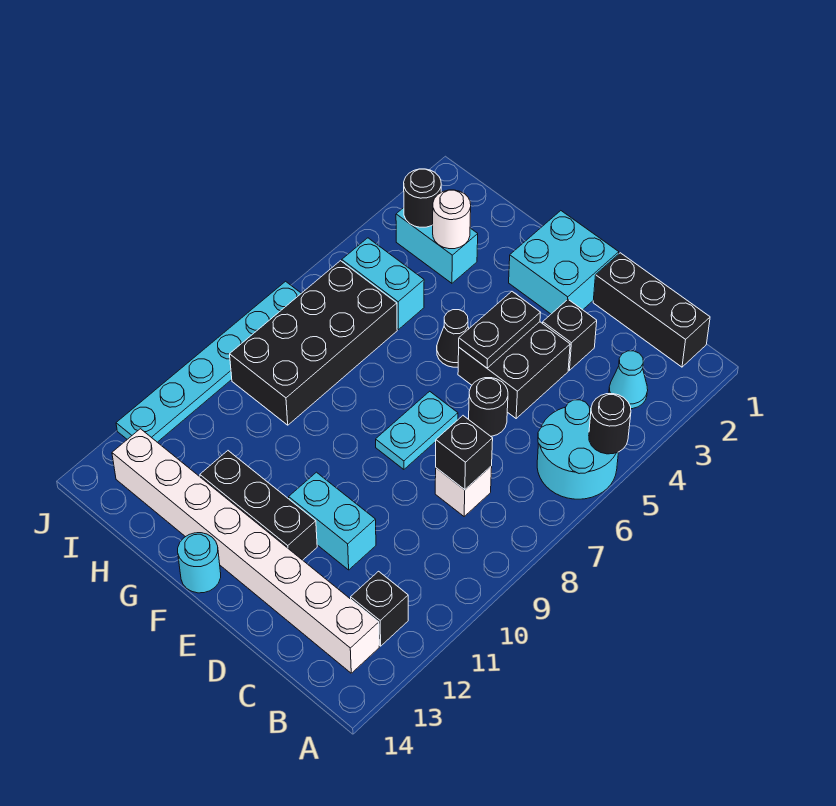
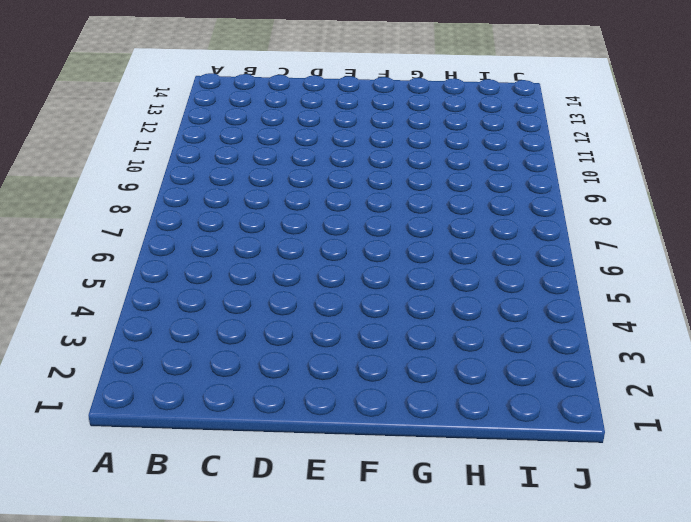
none -> cyan round brick A5:B6 level 1
none -> black brick B1:D1 level 1
none -> cyan cone B3 level 1

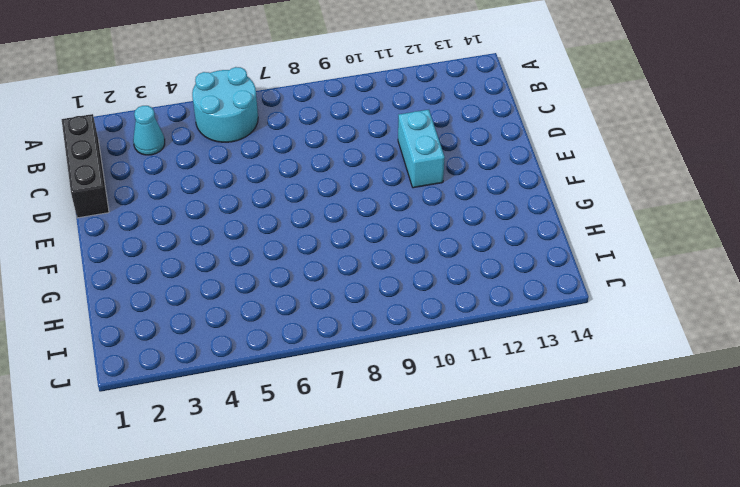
none -> black brick B12 level 1
none -> white brick B13:I13 level 1
none -> white brick C8 level 1

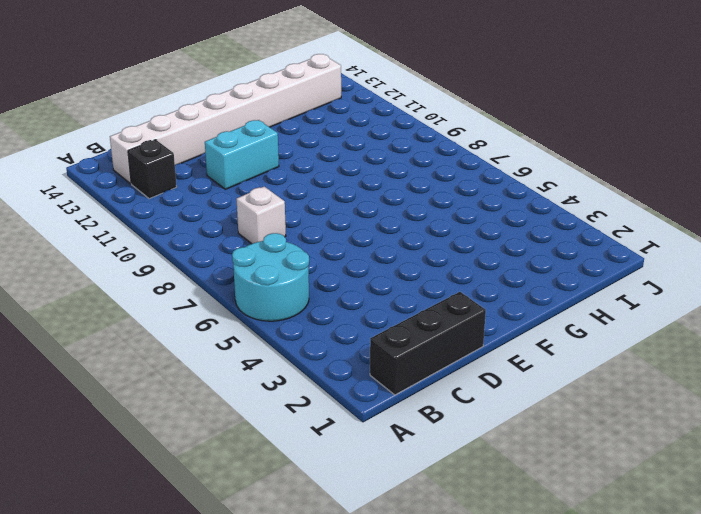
none -> cyan cone B3 level 1
none -> black brick D3 level 1
none -> black brick D4:E5 level 1

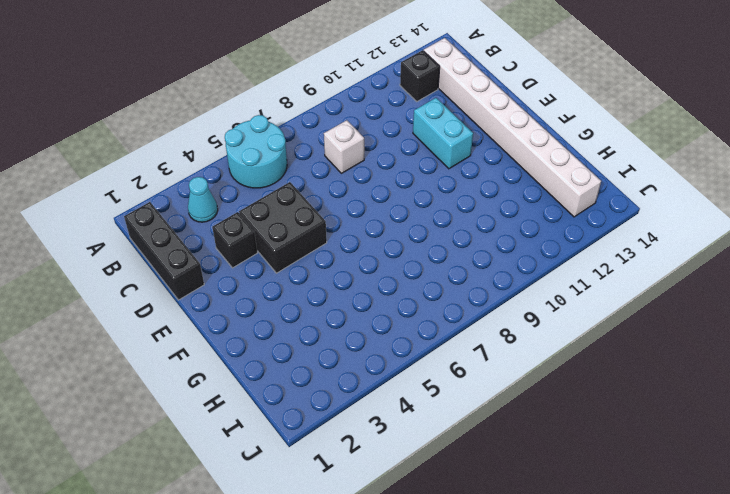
none -> black round brick D6 level 1
none -> cyan brick E1:F2 level 1
none -> cyan plate E7:E8 level 1

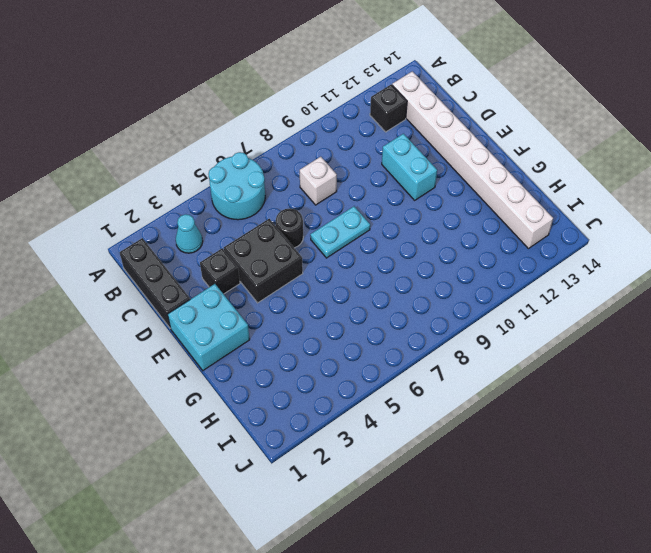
none -> black brick E12:G12 level 1
none -> black cone F5 level 1
none -> cyan round brick F14 level 1

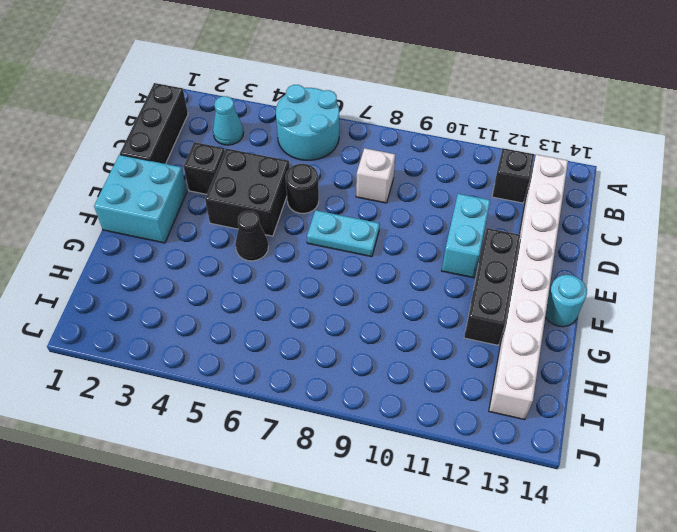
none -> cyan brick H3:I3 level 1
none -> cyan brick H5:I5 level 1
none -> black brick H6:I9 level 1

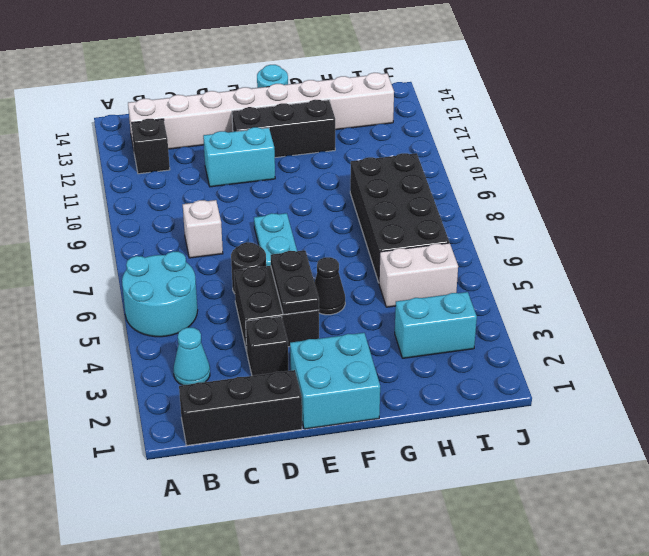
white brick H5:I5 level 1 -> cyan brick H5:I5 level 1
none -> cyan plate J7:J12 level 1
none -> black round brick A5 level 2
none -> black brick C8 level 2

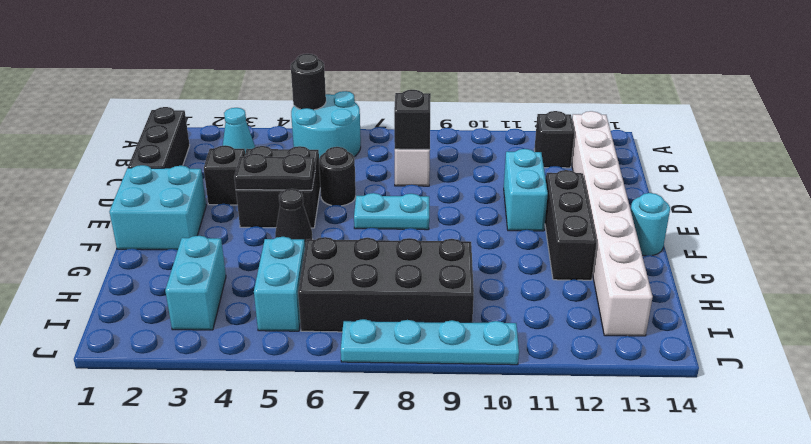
cyan plate J7:J10 level 1 -> cyan plate J7:J12 level 1
none -> white round brick H3 level 2
none -> black round brick I3 level 2

